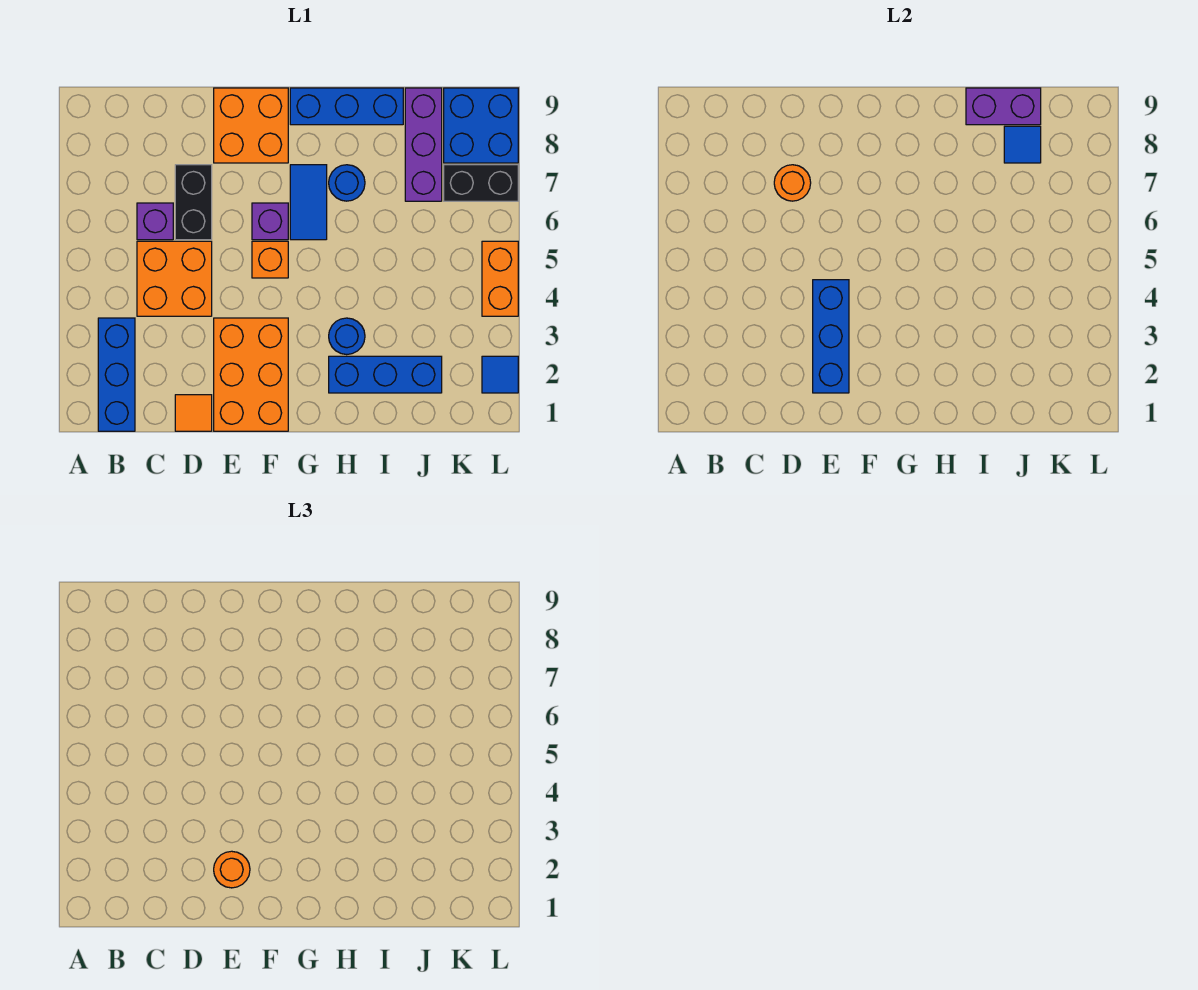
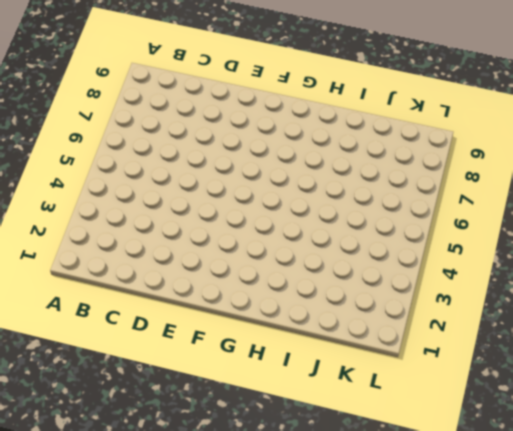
none -> blue brick B1:B3 level 1
none -> orange brick C4:D5 level 1
none -> purple brick C6 level 1

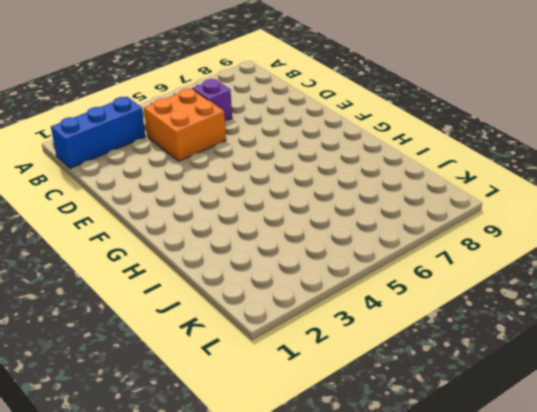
none -> orange tile D1 level 1
none -> black brick D6:D7 level 1
none -> orange brick E1:F3 level 1

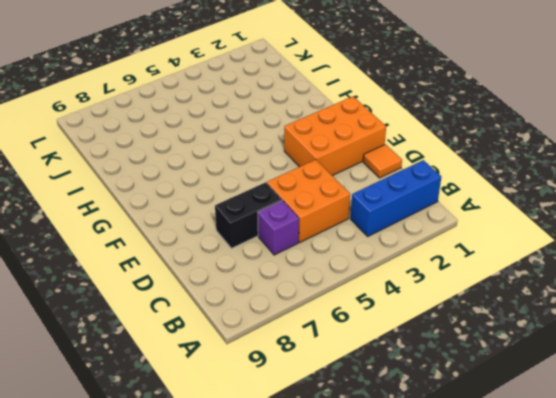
none -> orange brick E8:F9 level 1
none -> orange brick F5 level 1
none -> purple brick F6 level 1

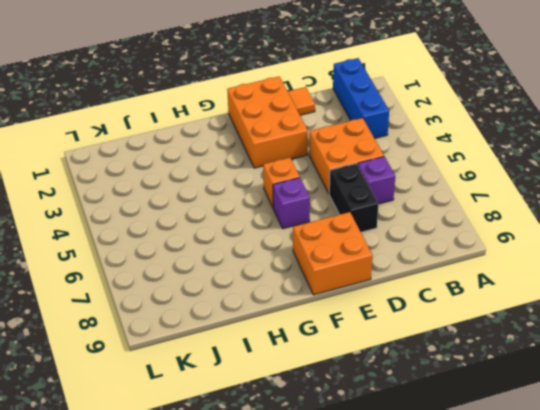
none -> blue tile G6:G7 level 1
none -> blue brick G9:I9 level 1
none -> blue brick H2:J2 level 1

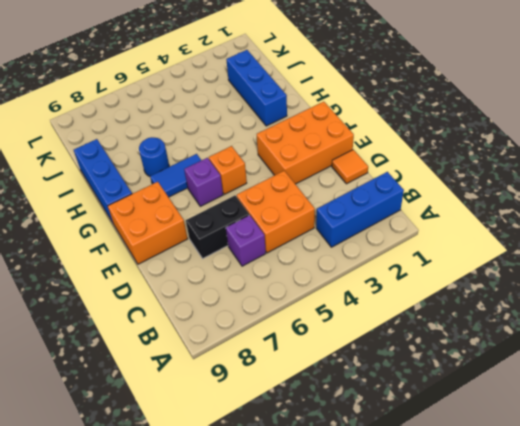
none -> blue round brick H3 level 1
none -> purple brick J7:J9 level 1
none -> black brick K7:L7 level 1

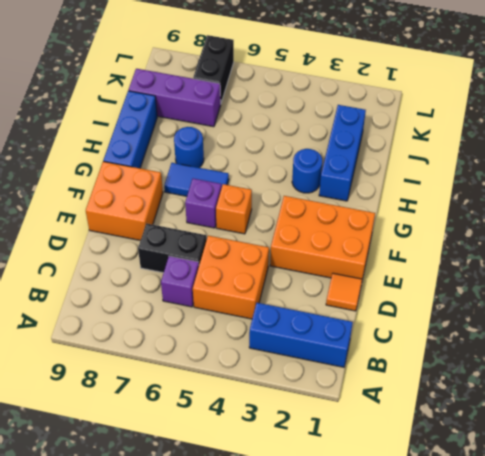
none -> blue brick K8:L9 level 1
none -> blue tile L2 level 1
none -> orange brick L4:L5 level 1

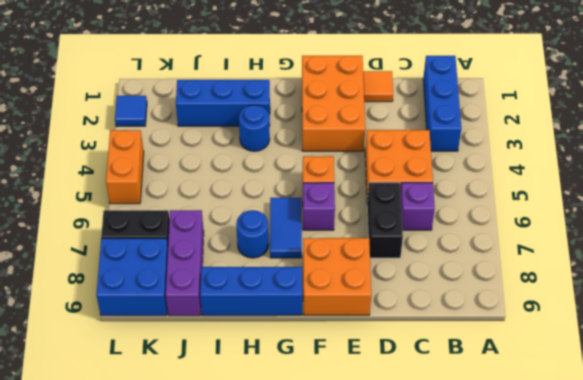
none -> orange round brick D7 level 2
none -> blue brick E2:E4 level 2
none -> purple brick I9:J9 level 2

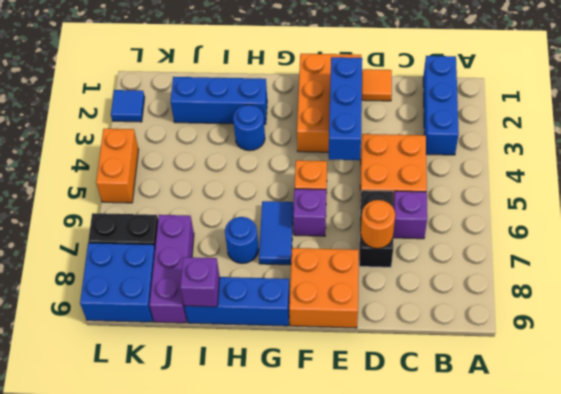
purple brick I9 level 2 -> purple brick I9:J9 level 2
none -> blue tile J8 level 2
none -> orange round brick E2 level 3

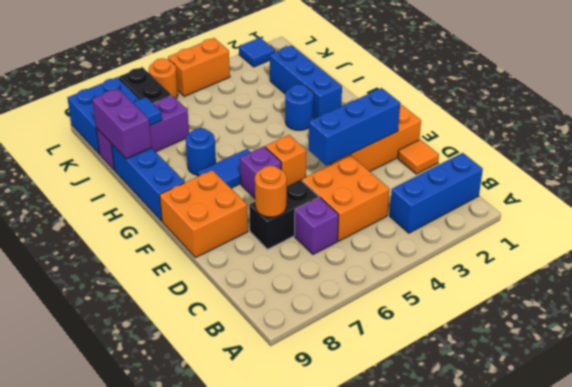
orange round brick L6 level 1 -> orange round brick E2 level 3

